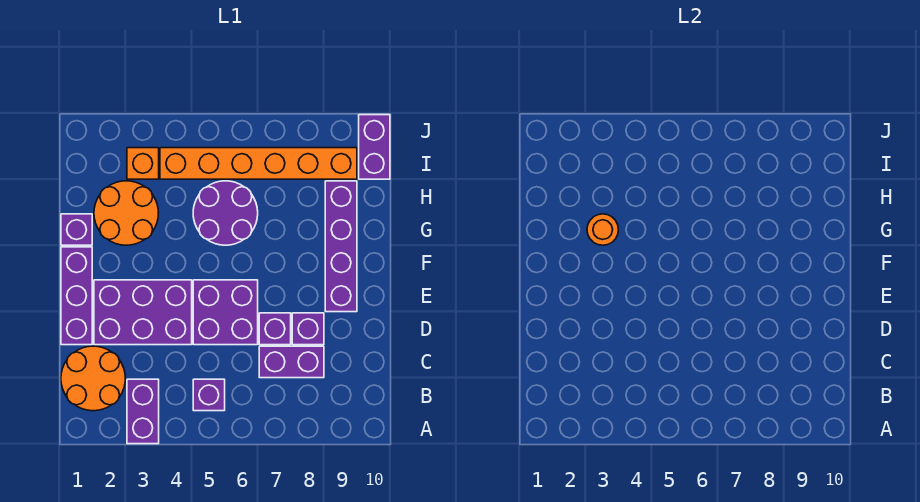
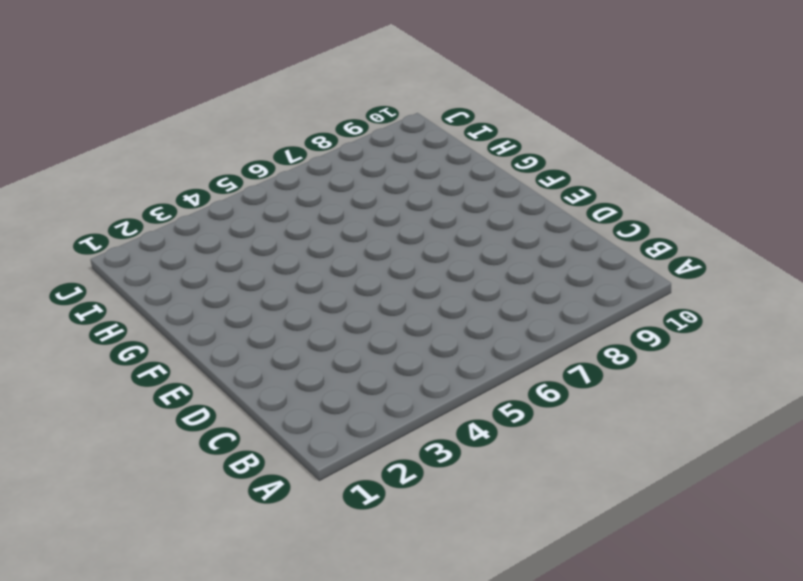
none -> purple brick A3:B3 level 1
none -> orange round brick B1:C2 level 1
none -> purple brick B5 level 1

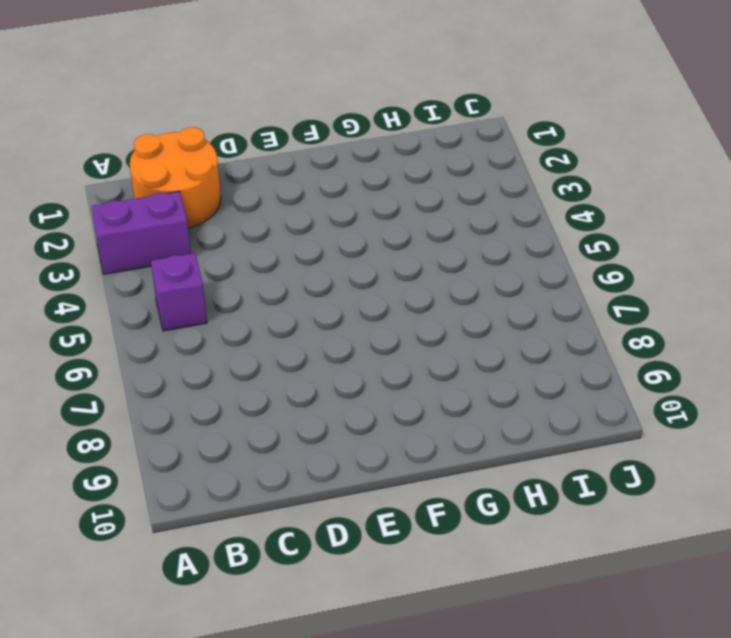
none -> purple brick C7:C8 level 1
none -> purple brick D1:F1 level 1
none -> purple brick D2:E4 level 1

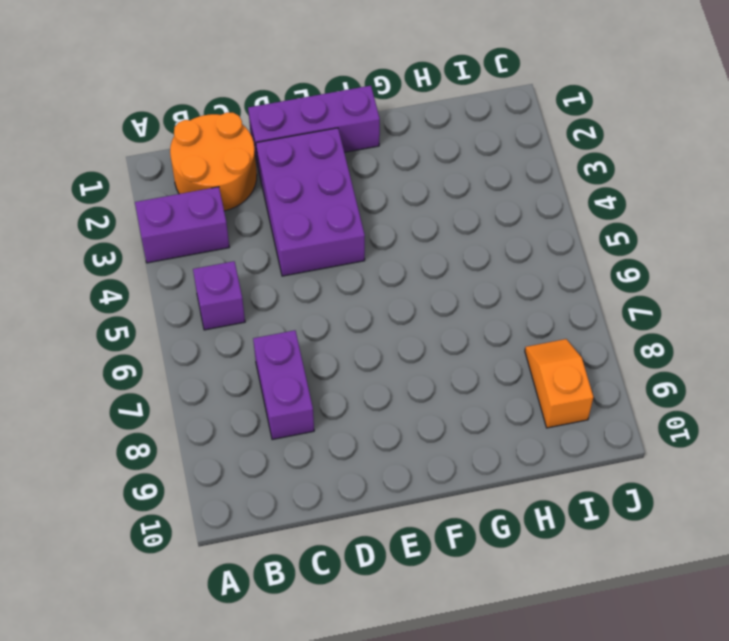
orange slope I8:I9 level 1 top 9 -> orange brick I4:I9 level 1
none -> purple brick D5:E6 level 1
none -> purple brick D7 level 1
none -> purple brick D8 level 1

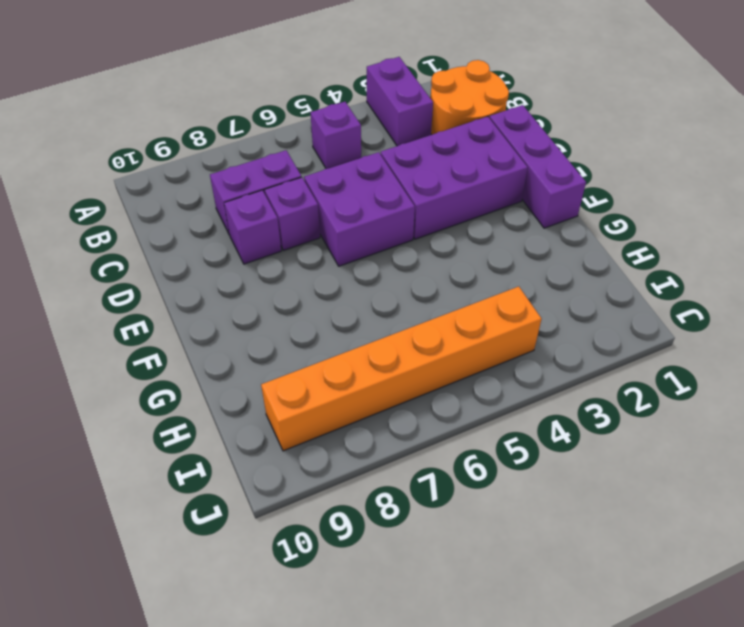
none -> purple brick E9:H9 level 1
none -> purple brick G1 level 1
none -> orange round brick G2:H3 level 1

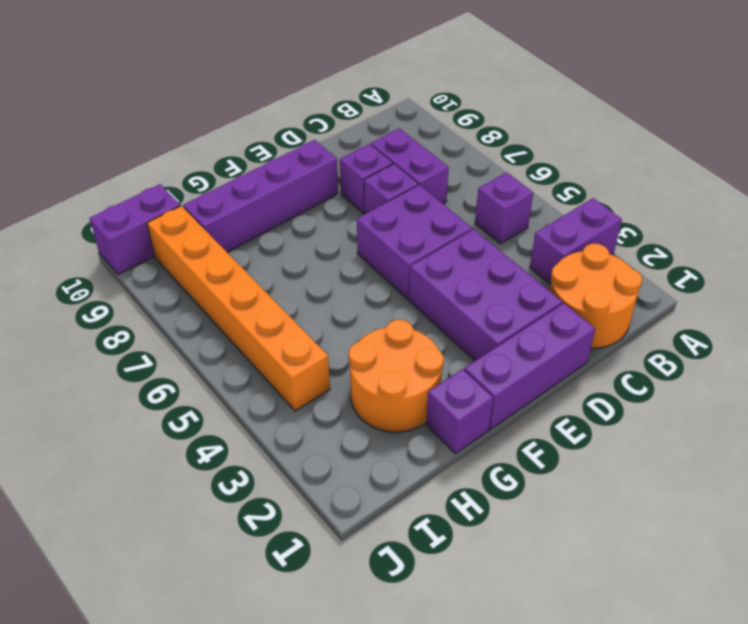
none -> purple round brick G5:H6 level 1
none -> orange brick I3 level 1
none -> orange round brick G3 level 2

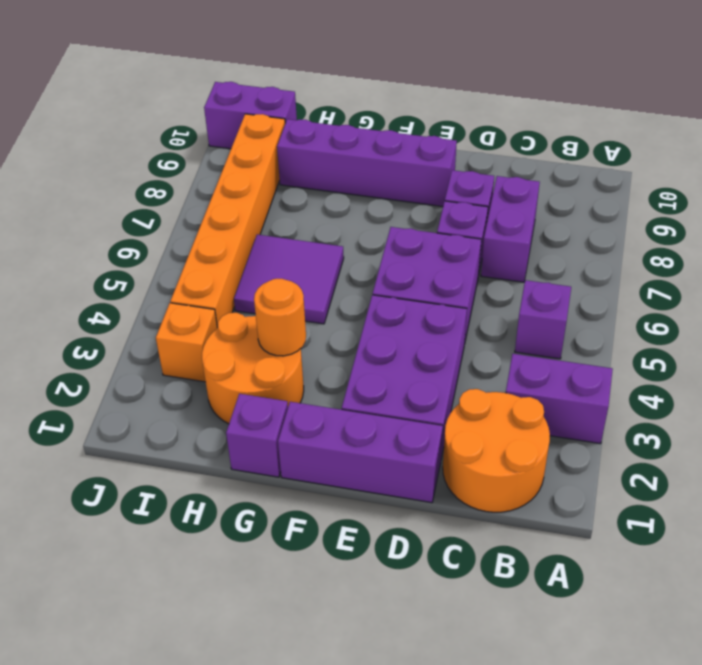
purple tile G5:H6 level 1 -> purple round brick G5:H6 level 1

